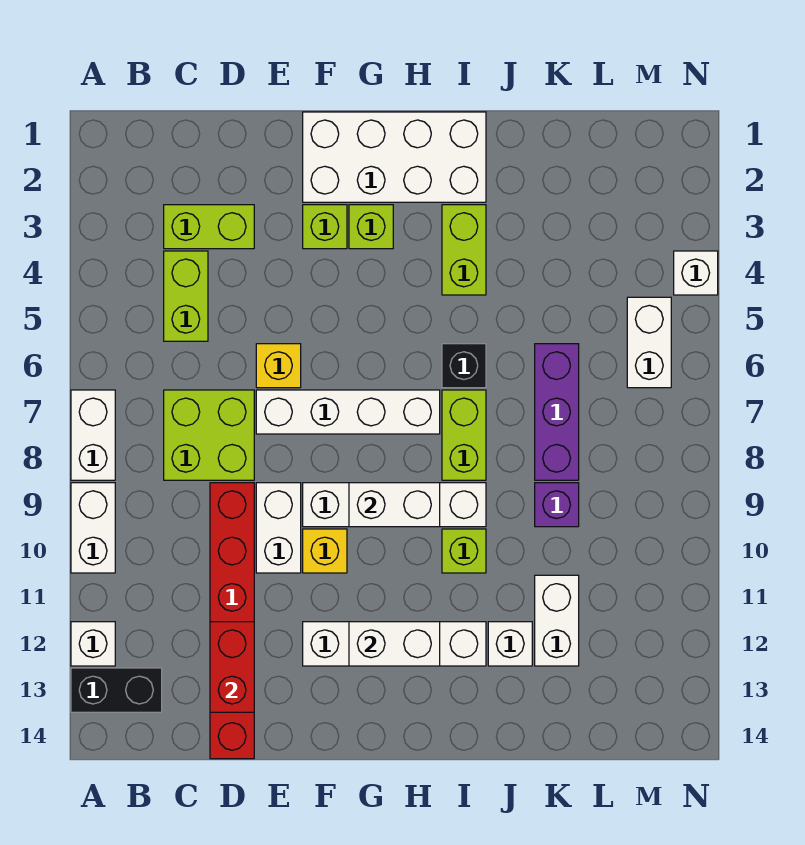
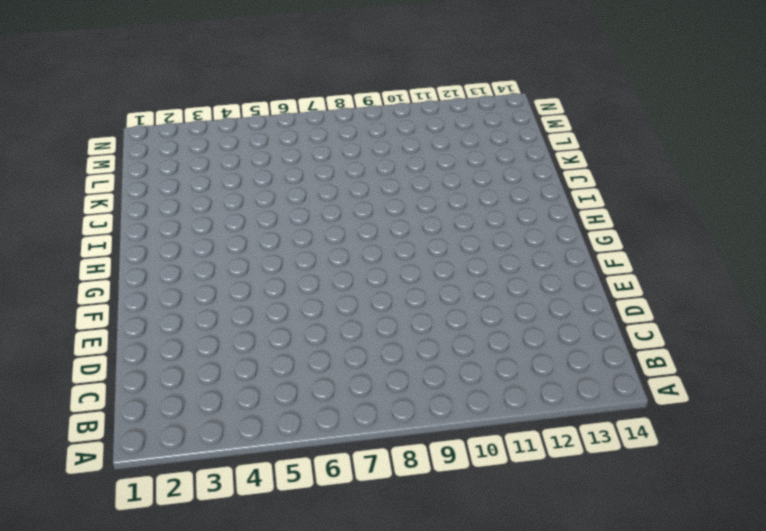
none -> white brick A7:A8 level 1
none -> white brick A9:A10 level 1
none -> white brick A12 level 1
none -> black brick A13:B13 level 1

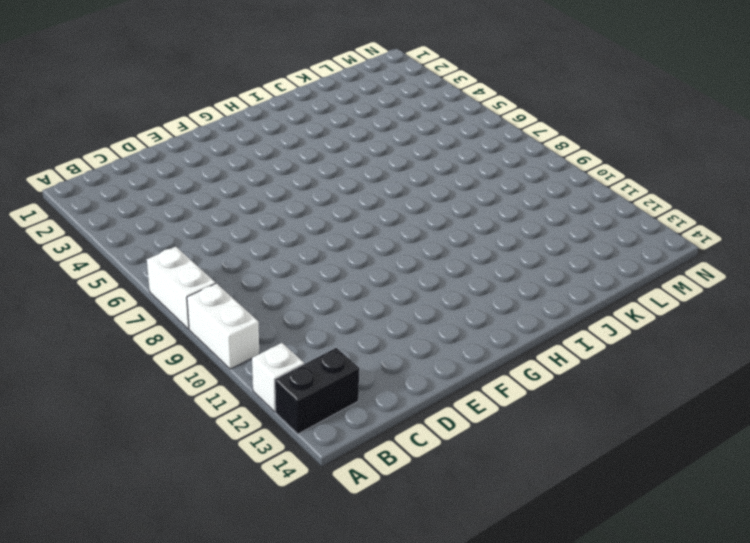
none -> lime brick C3:D3 level 1
none -> lime brick C4:C5 level 1
none -> lime brick C7:D8 level 1
none -> red brick D9:D14 level 1

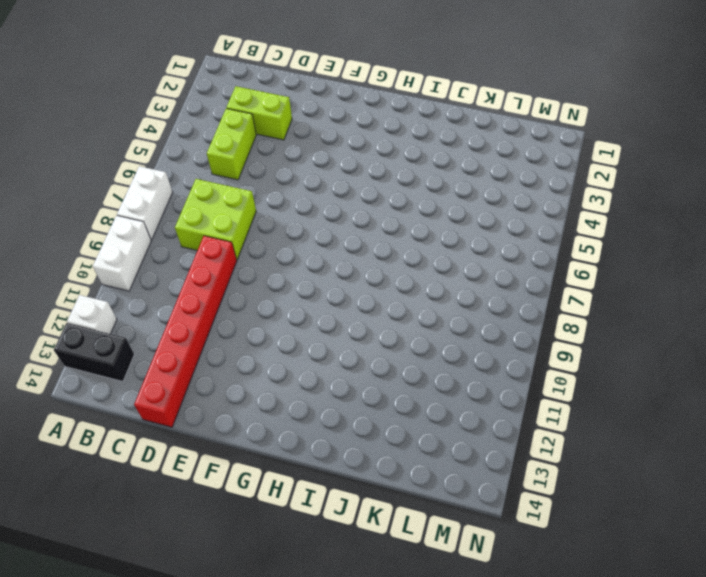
none -> yellow brick E6 level 1
none -> white brick E7:H7 level 1
none -> white brick E9:E10 level 1
none -> white brick F1:I2 level 1

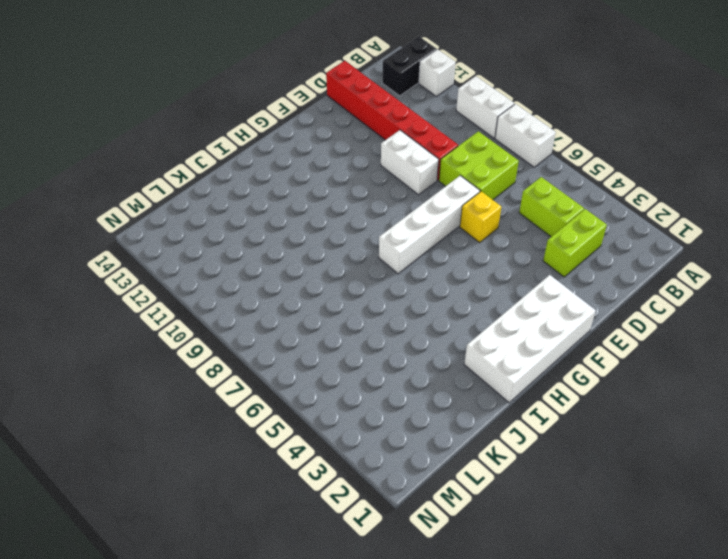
none -> lime brick F3 level 1
none -> white brick F9:I9 level 1
none -> yellow brick F10 level 1
none -> white brick F12:I12 level 1

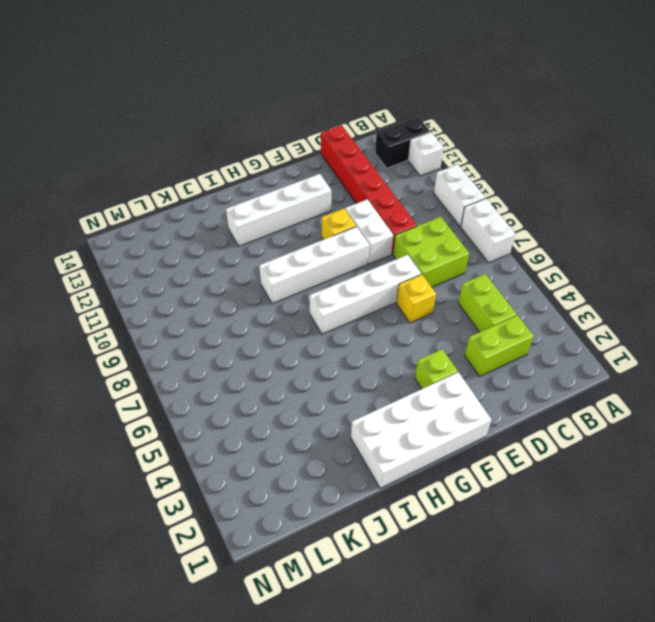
none -> lime brick G3 level 1
none -> lime brick I3:I4 level 1
none -> black brick I6 level 1
none -> lime brick I7:I8 level 1

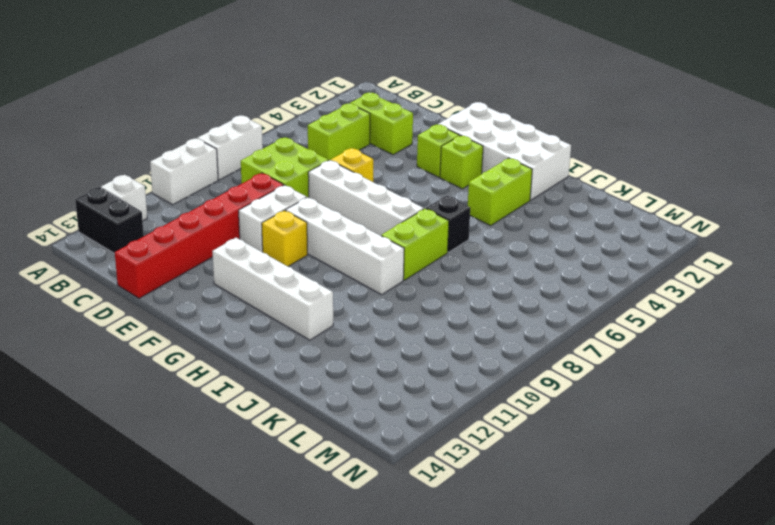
none -> lime brick I10 level 1
none -> white brick J12 level 1
none -> purple brick K6:K8 level 1
none -> purple brick K9 level 1

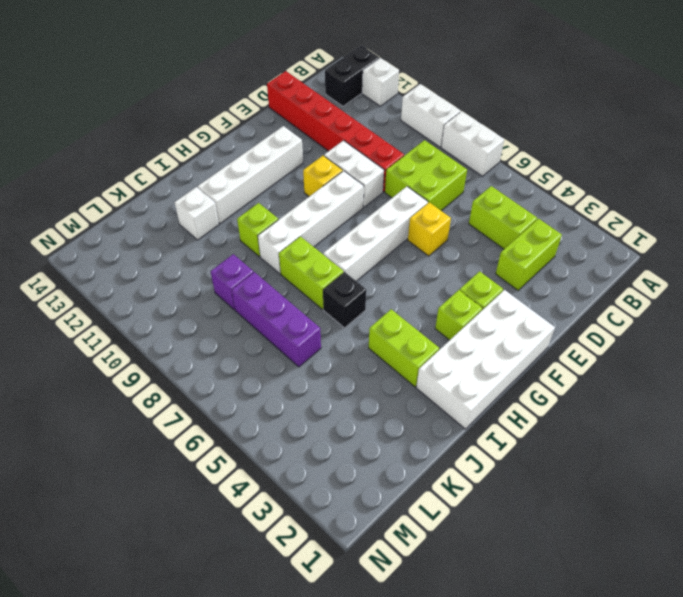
none -> white brick K11:K12 level 1
none -> white brick M5:M6 level 1
none -> white brick N4 level 1
none -> red brick D12:D13 level 2

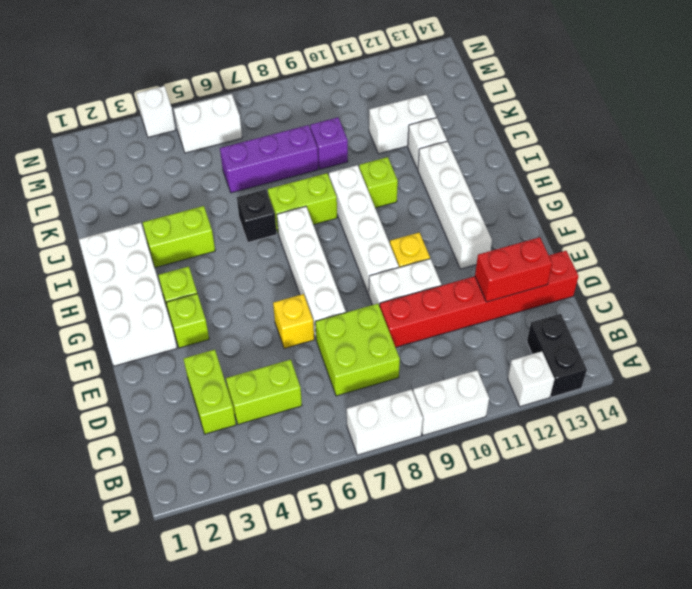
none -> white brick G9:H9 level 2
none -> white brick G12:H12 level 2

